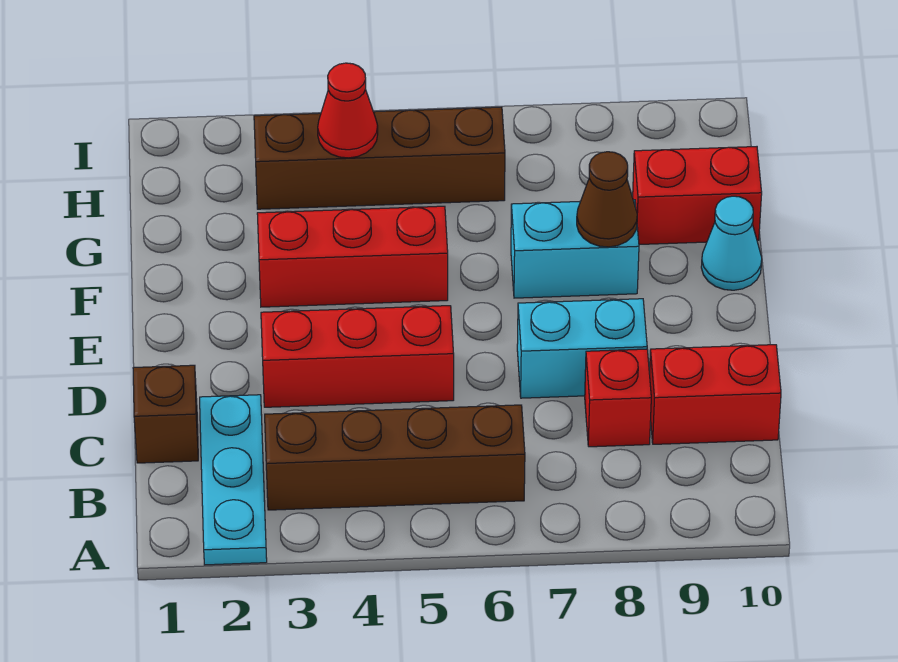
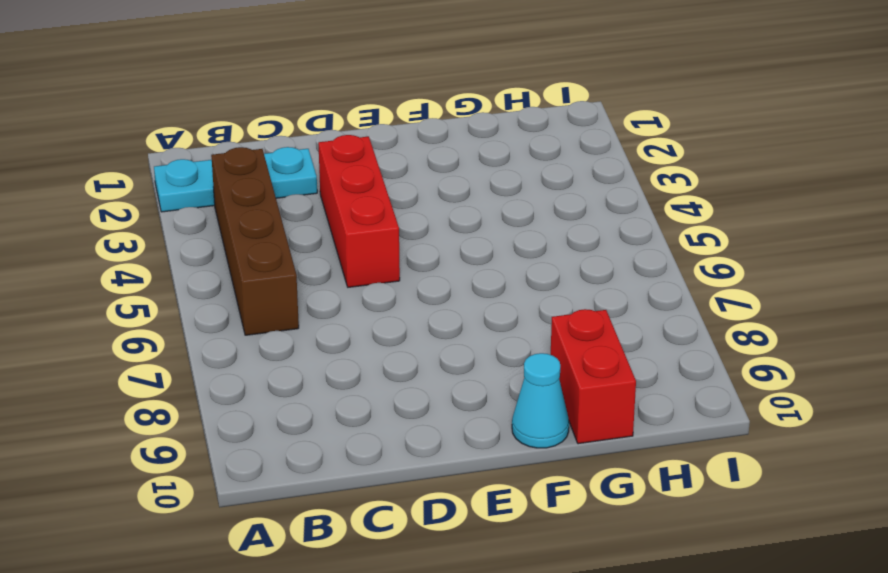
none -> brown brick C1 level 1
none -> red brick C8 level 1
none -> red brick C9:C10 level 1

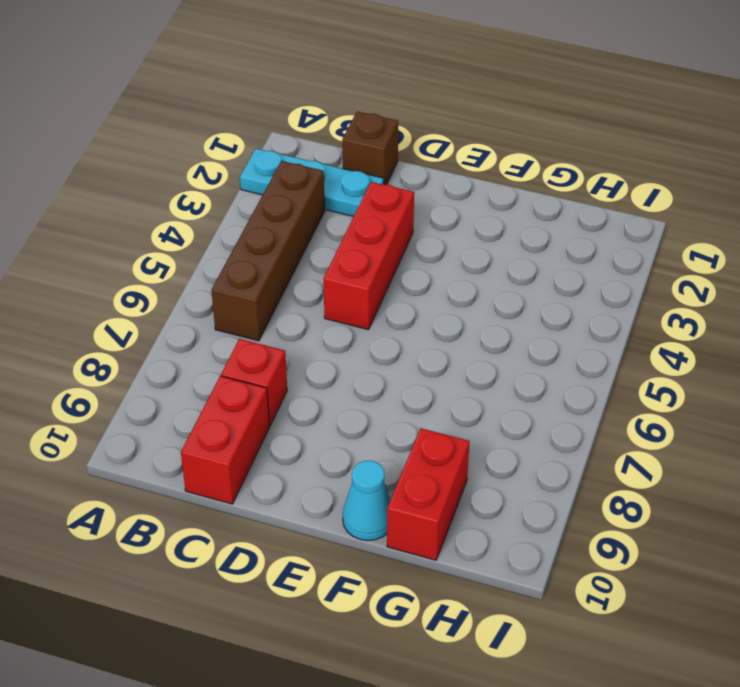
none -> cyan brick D7:D8 level 1
none -> red brick F3:F5 level 1
none -> cyan brick F7:F8 level 1

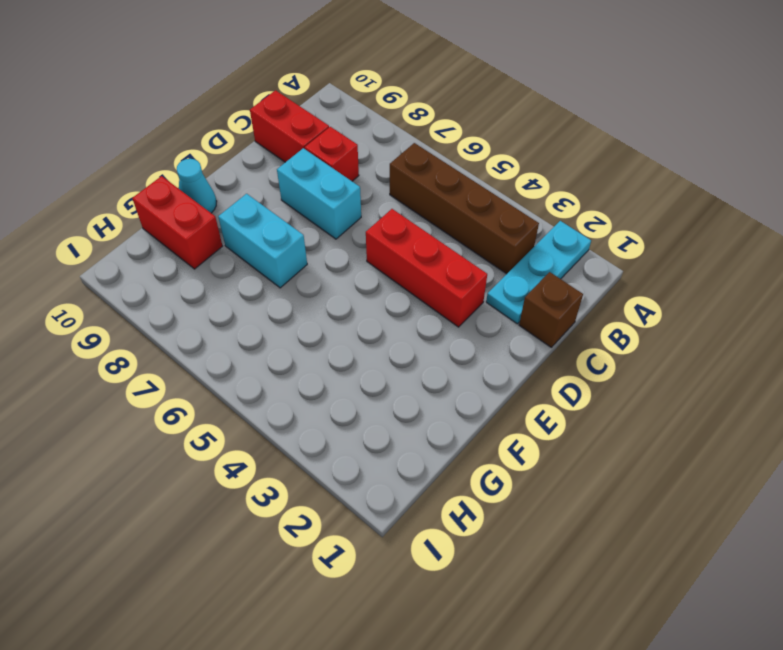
none -> red brick F3:F5 level 1
none -> brown brick H3:H6 level 1
none -> brown cone F8 level 2

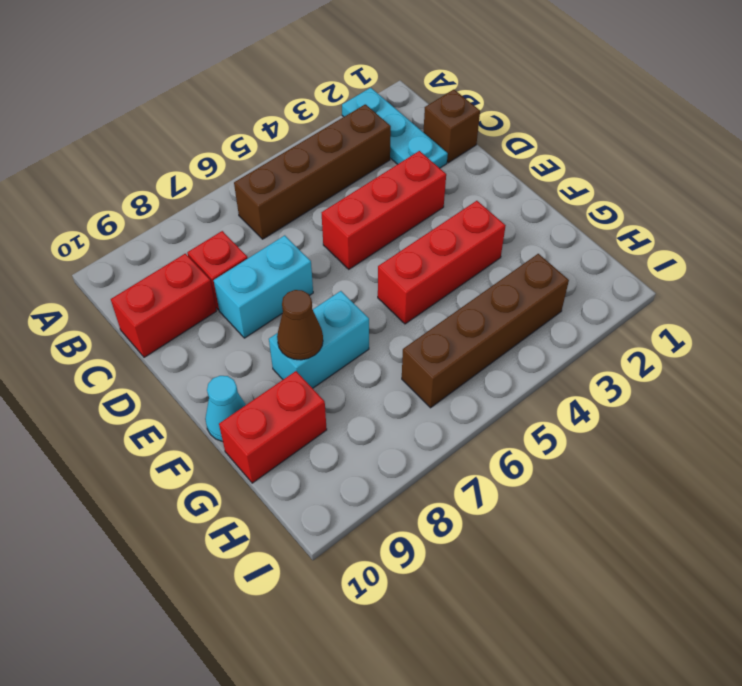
none -> red cone H4 level 2

